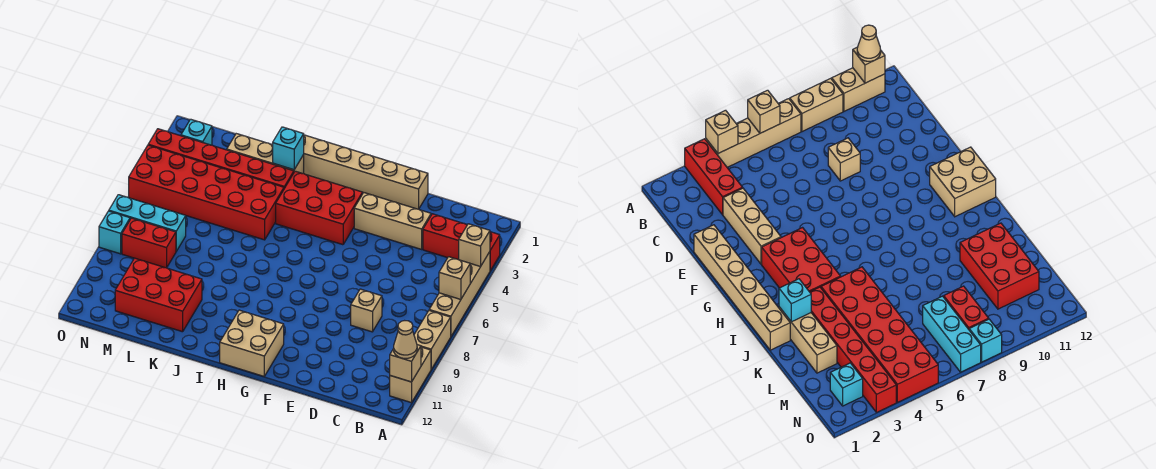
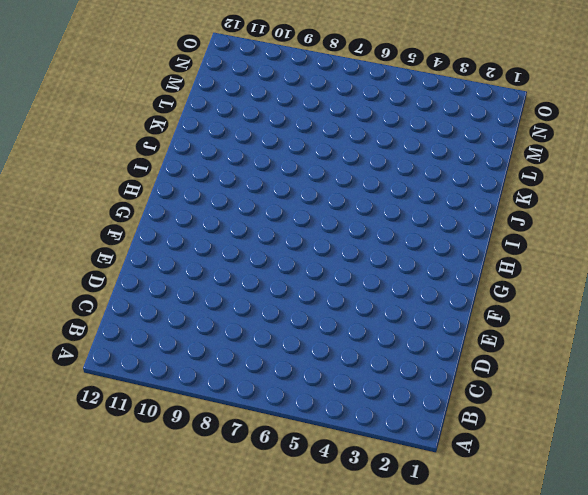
none -> red brick A3:C3 level 1
none -> tan brick A4:A7 level 1
none -> tan brick A8:A9 level 1

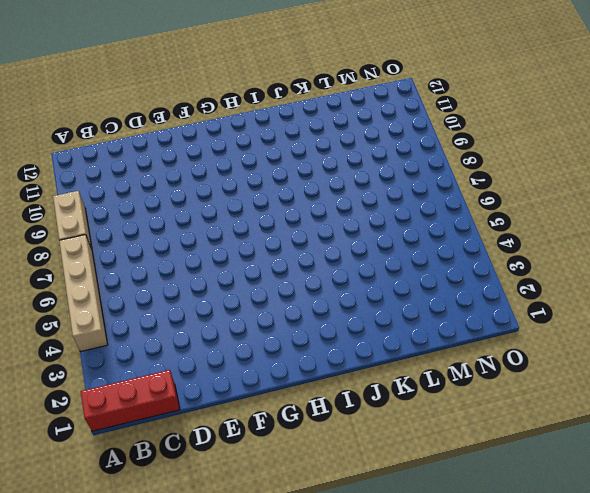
red brick A1:C1 level 1 -> red brick A3:C3 level 1
none -> tan brick A10:A11 level 1
none -> tan brick D3:F3 level 1
none -> tan brick D8 level 1

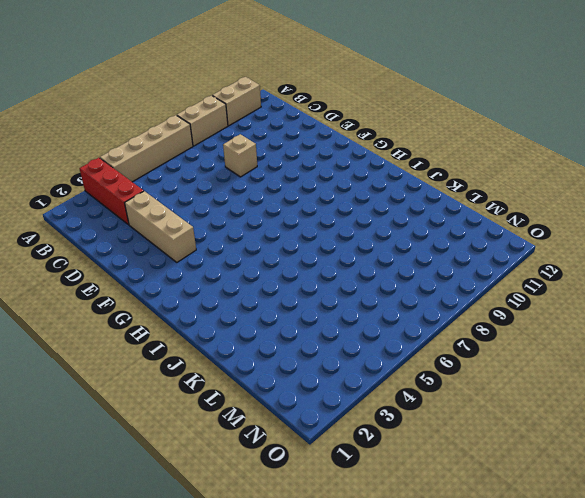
none -> tan brick E1:J1 level 1
none -> red brick G3:I4 level 1
none -> tan brick G11:H12 level 1

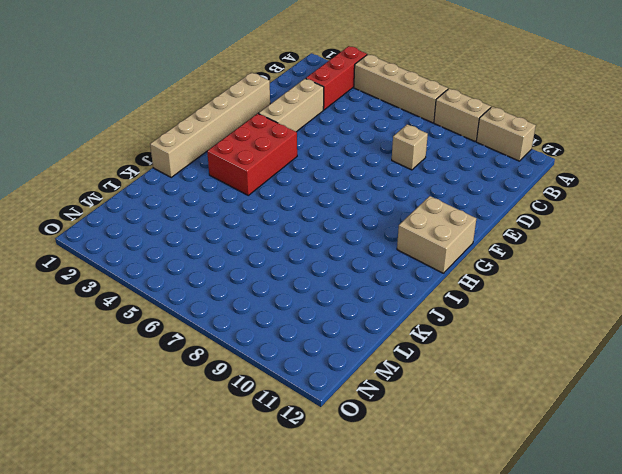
none -> tan brick J2:L2 level 1
none -> red brick J3:O3 level 1
none -> red brick J4:O5 level 1

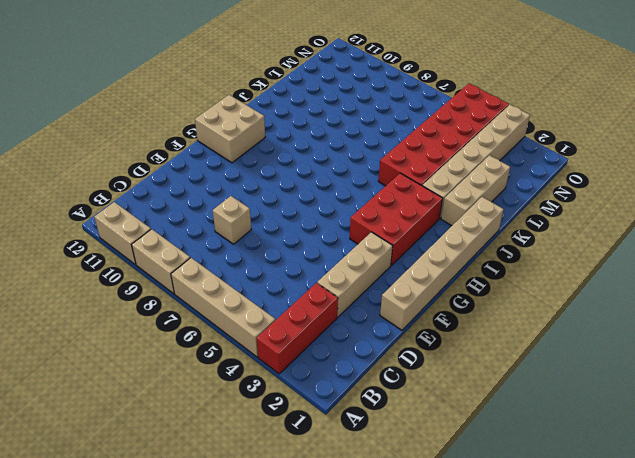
tan brick J3:O3 level 1 -> red brick J3:O3 level 1
none -> red brick K10:M11 level 1
none -> cyan brick M7:O7 level 1
none -> red brick M8:N8 level 1

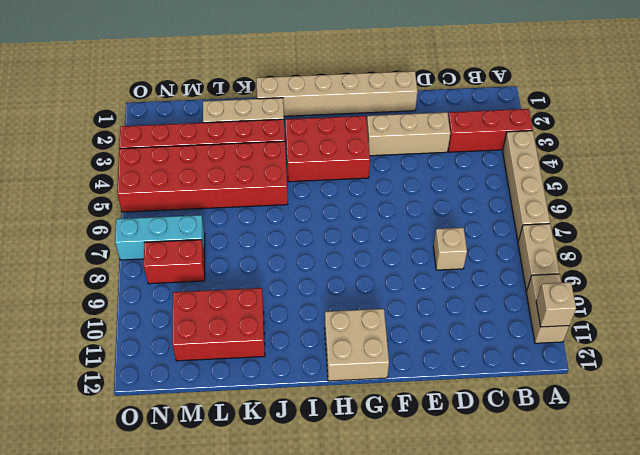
none -> cyan brick N2 level 1
none -> cyan brick O8 level 1
none -> tan brick A4 level 2

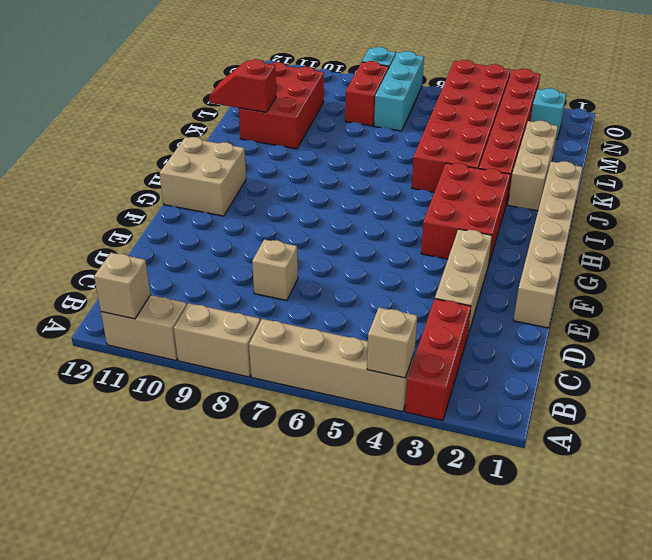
red slope K11:K12 level 2 top 11 -> none
none -> tan brick A6 level 2
none -> cyan brick J2 level 2
none -> tan cone A11 level 3

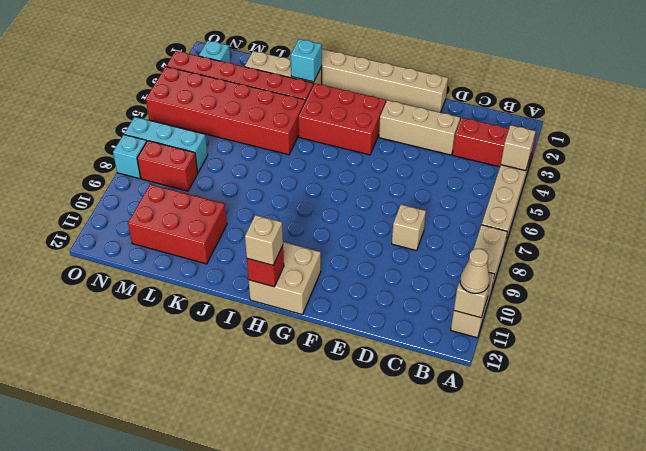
red brick H12 level 2 -> none
tan brick H12 level 3 -> tan brick A6 level 2

